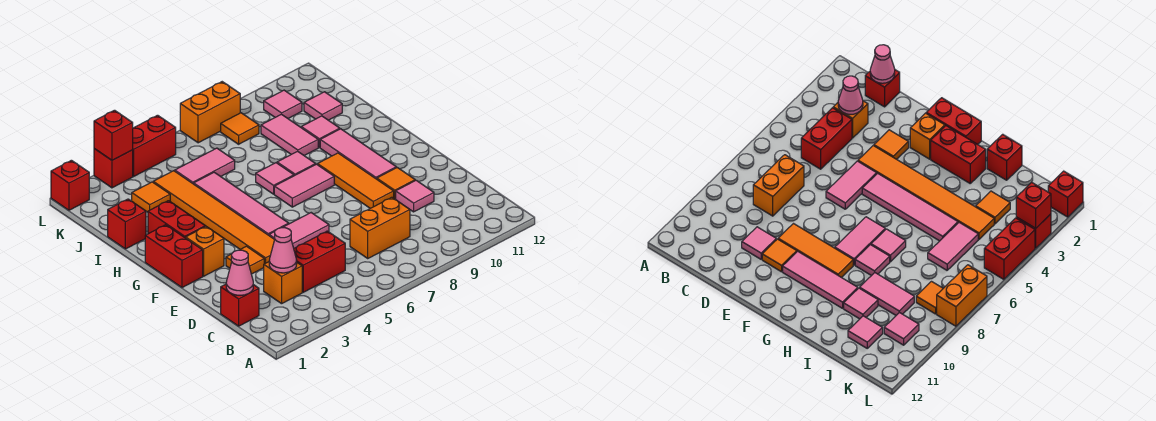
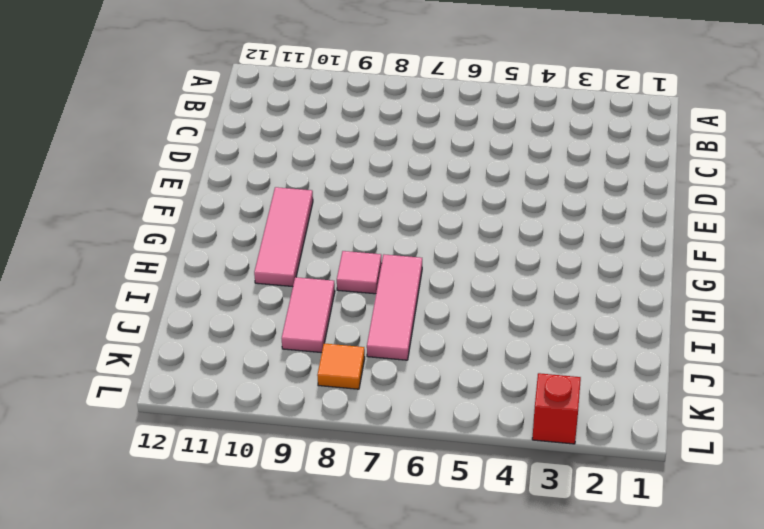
pink tile H7:J7 level 1 -> pink tile H7 level 1
none -> red brick C1 level 1
none -> orange brick C3 level 1
none -> red brick C4:C5 level 1
none -> orange brick C7:C8 level 1

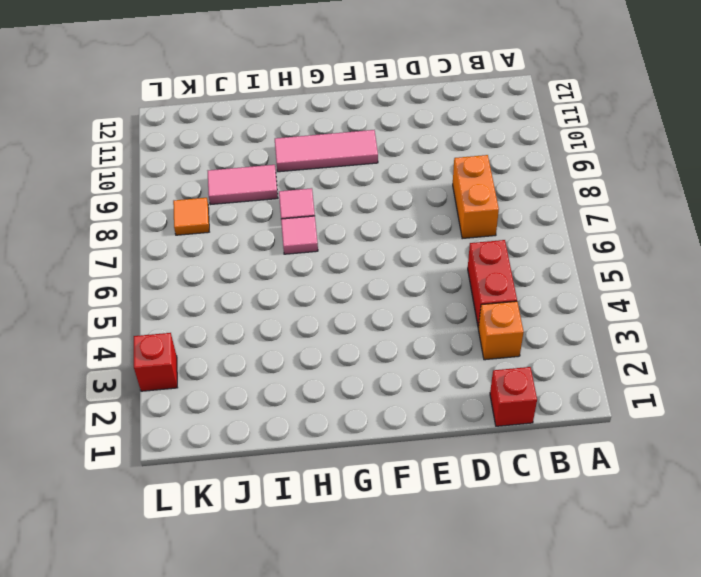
none -> pink tile D10 level 1
none -> orange tile E3 level 1
none -> orange tile E4:J4 level 1
none -> pink tile E5:E6 level 1

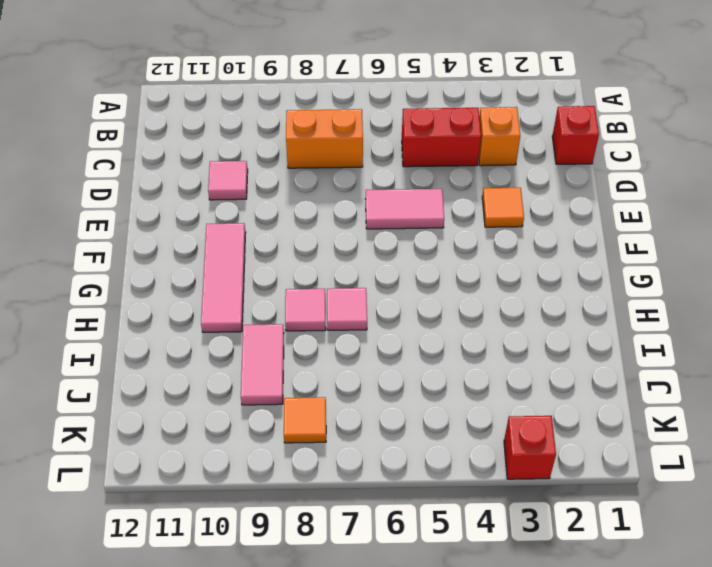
none -> orange tile E4:J4 level 1
none -> orange tile E9:G9 level 1
none -> orange tile E10 level 1
none -> red brick F1:G1 level 1

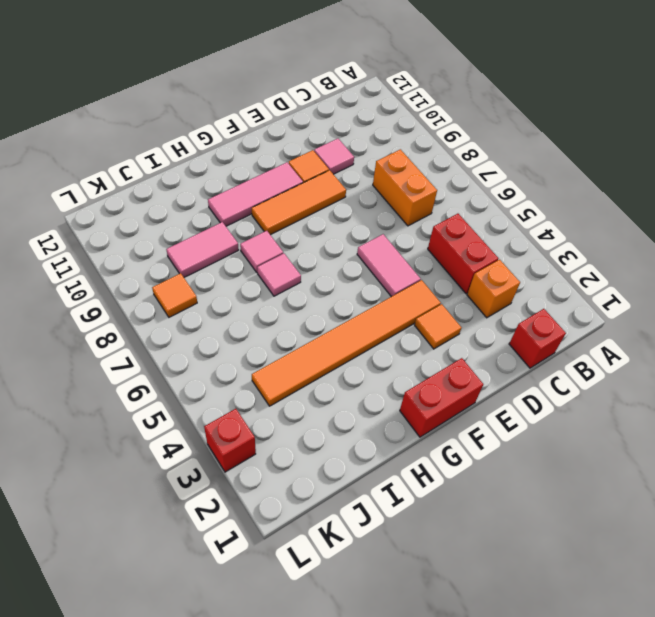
none -> orange brick F2 level 1
none -> pink tile F5:I5 level 1
none -> red brick G2:H2 level 1
none -> pink tile G7:G8 level 1

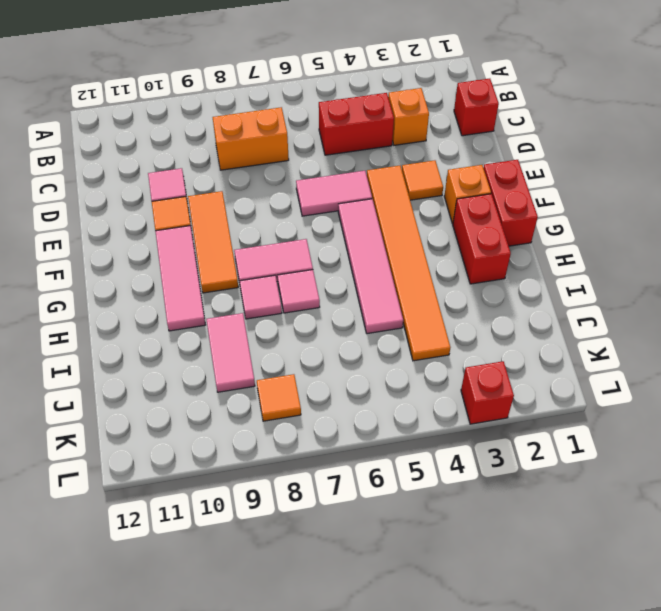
none -> red brick I1 level 1
none -> pink tile I10 level 1
none -> orange tile J3 level 1
none -> pink tile J5:J6 level 1

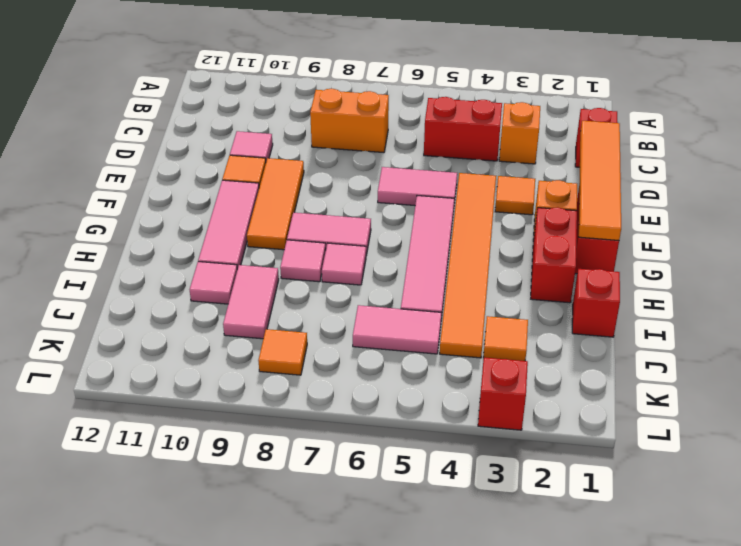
orange tile D1:G1 level 2 -> none
none -> pink tile J11 level 1
none -> pink tile K10 level 1
none -> red brick L1 level 1
none -> red brick L4:L5 level 1

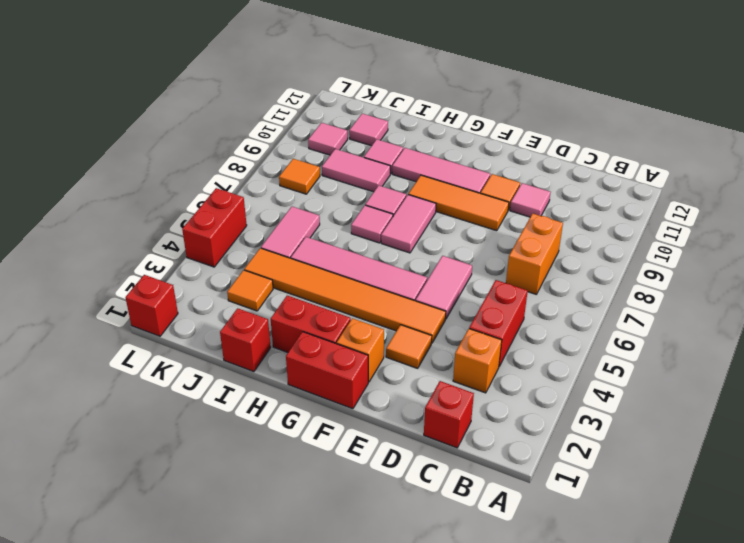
none -> red brick L3 level 1
none -> orange brick L7:L8 level 1
none -> pink cone C1 level 2
none -> pink cone C3 level 2

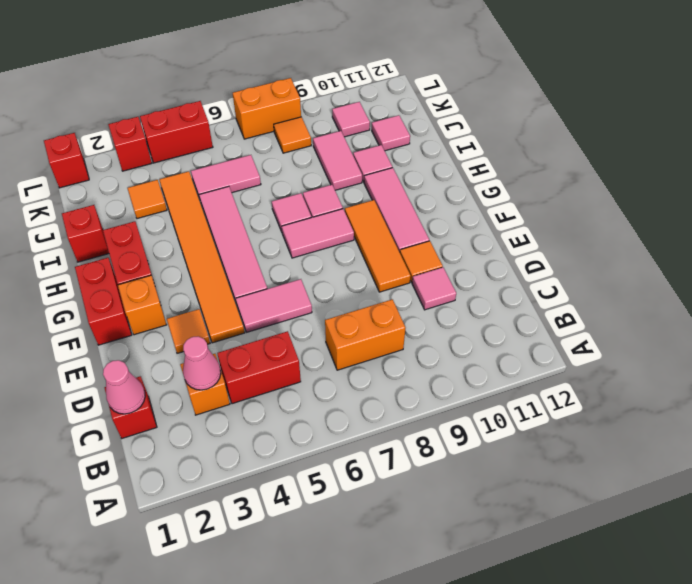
none -> red brick L3 level 2

